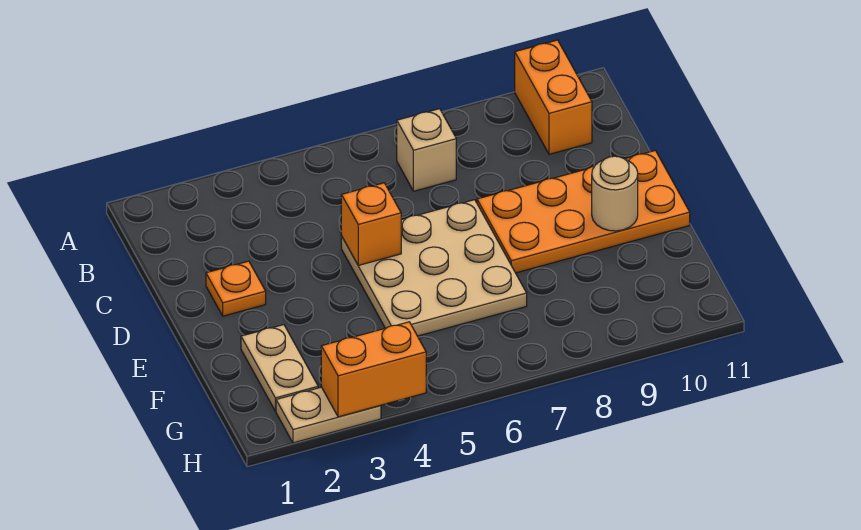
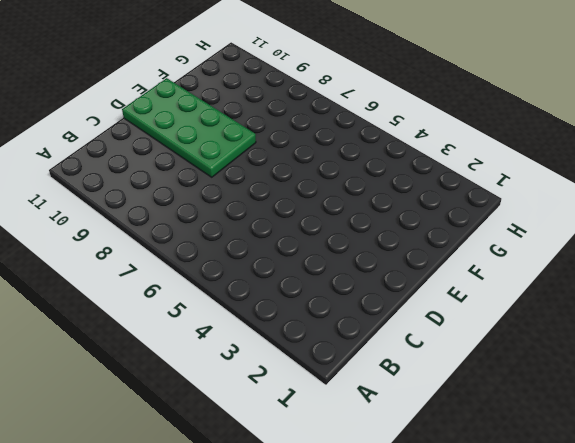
green plate D8:E11 level 1 -> orange plate D8:E11 level 1
none -> orange brick A10:B10 level 1
none -> tan brick B7 level 1

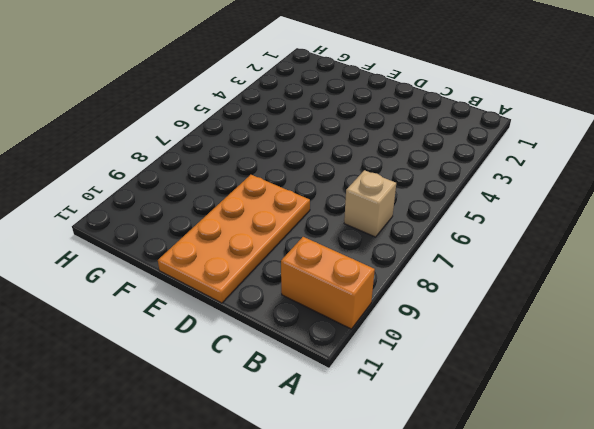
none -> orange plate D2 level 1
none -> tan plate D5:F7 level 1

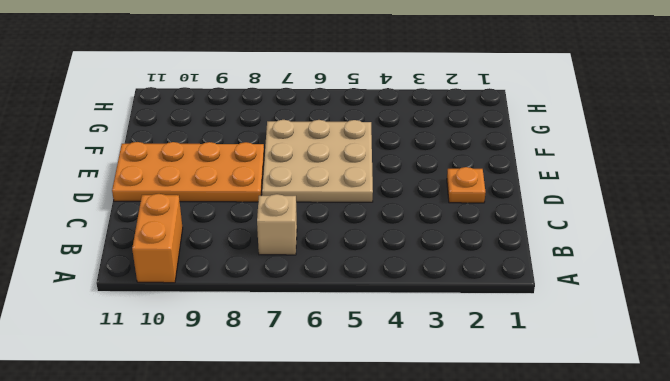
none -> tan plate F2:G2 level 1
none -> tan plate H2:H3 level 1

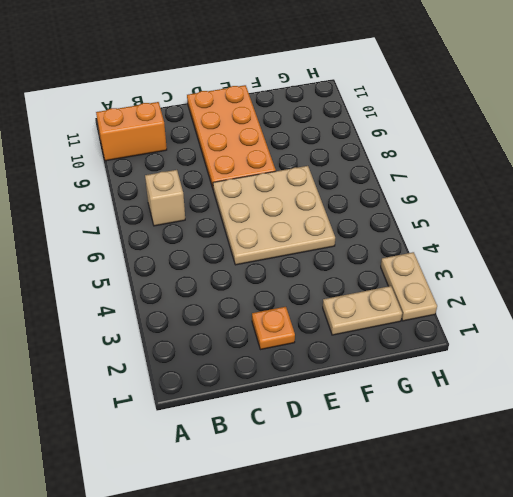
none -> orange brick D5 level 2
none -> tan round brick E10 level 2

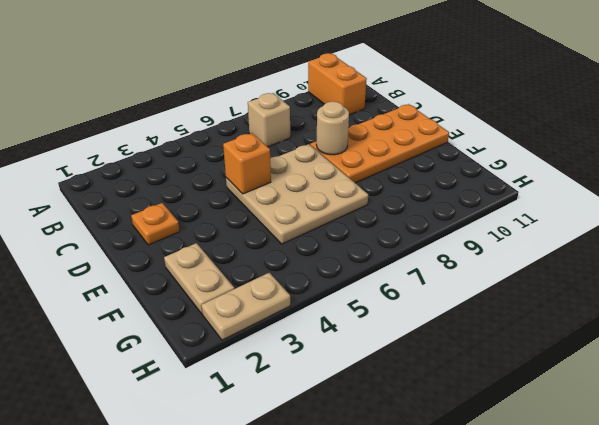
tan round brick D8 level 2 -> tan round brick E10 level 2
none -> orange brick H3:H4 level 2

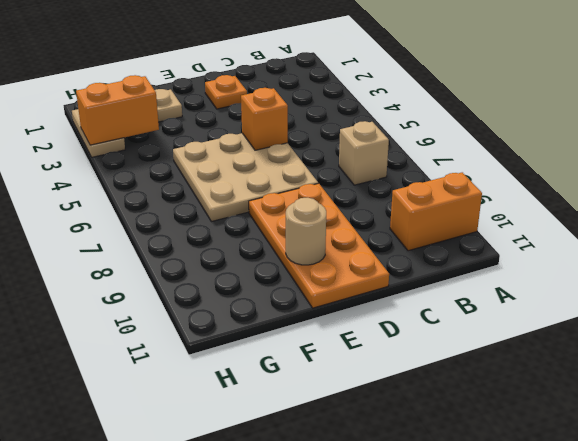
orange brick G3:H3 level 2 -> orange brick H3:H4 level 2

